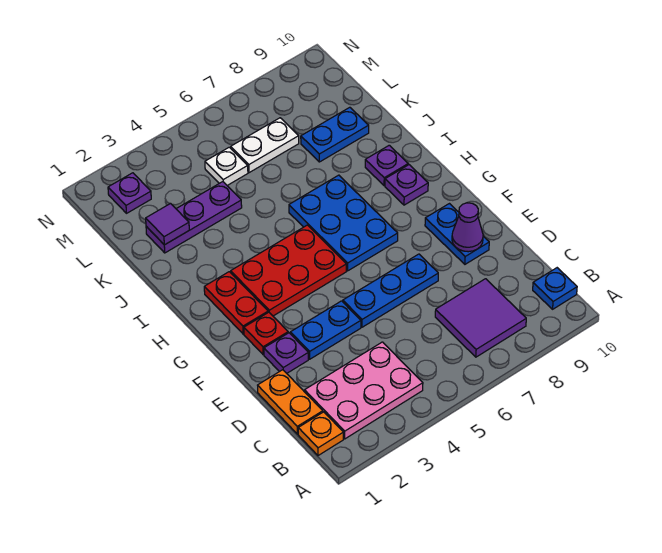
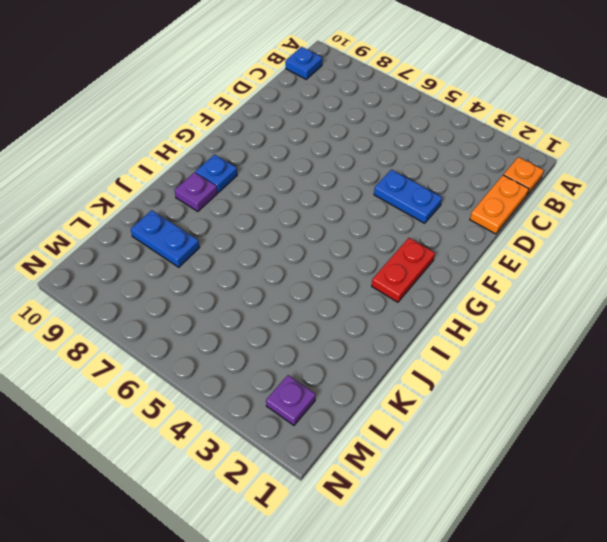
blue plate H9 level 1 -> purple plate H9 level 1
none -> pink plate B2:C4 level 1
none -> purple tile B7:C8 level 1
none -> purple plate E2 level 1

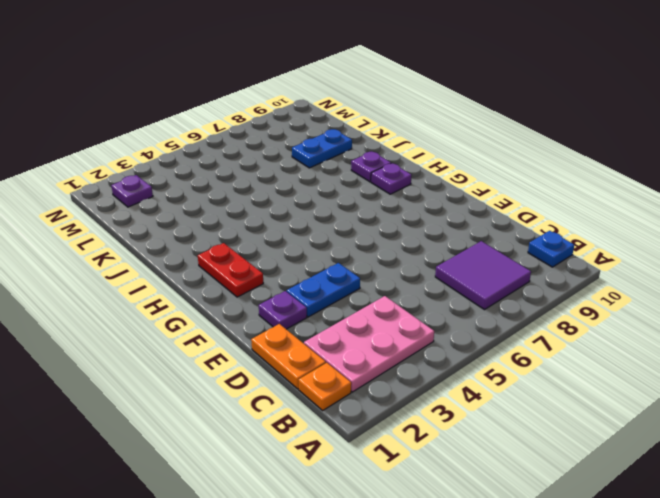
none -> blue plate E5:E7 level 1
none -> blue plate E9:F9 level 1
none -> red plate F2 level 1

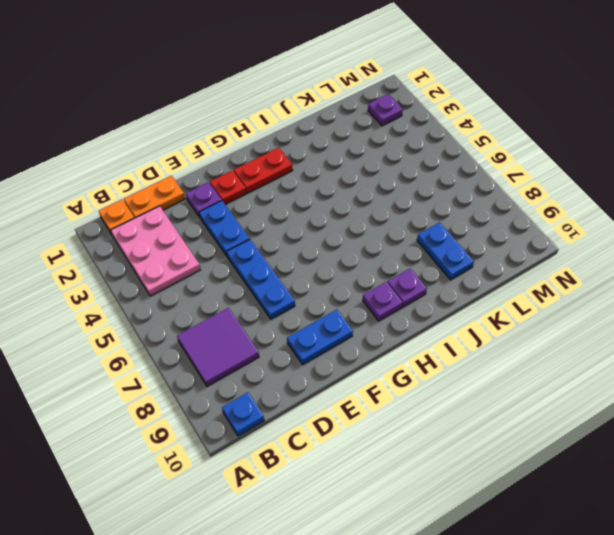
none -> red plate G3:H5 level 1
none -> blue plate G6:I7 level 1
none -> purple plate K2:K4 level 1

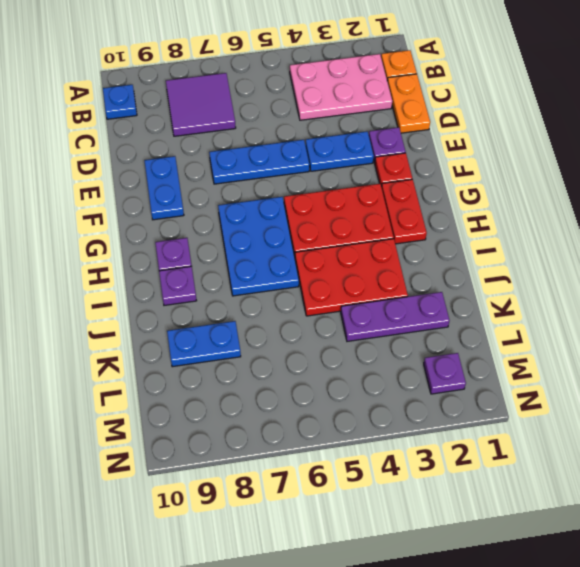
red plate I3:J5 level 1 -> none
none -> white plate L5 level 1
none -> white plate L6:L7 level 1
none -> purple cone E9 level 2

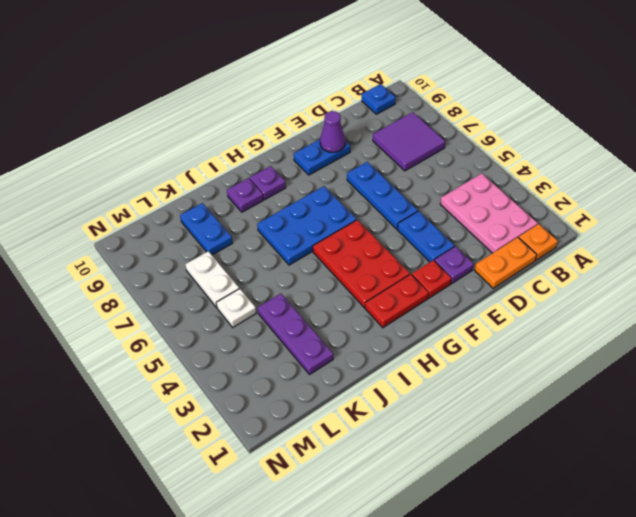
none -> purple plate M2 level 1
none -> purple tile K2 level 2

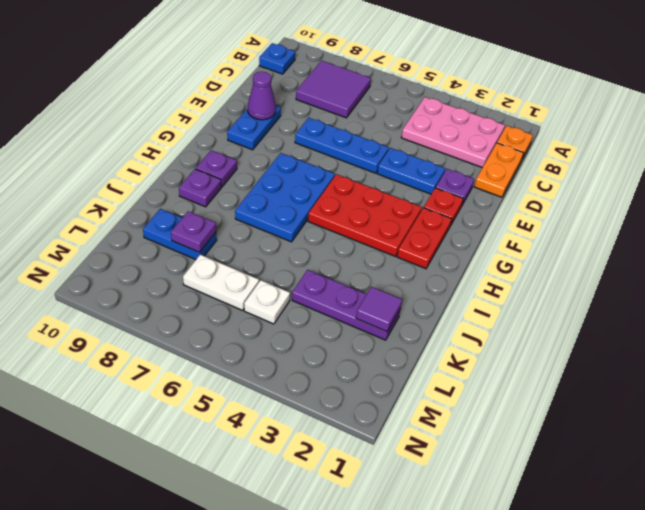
purple plate K8 level 2 -> purple plate M2 level 1

